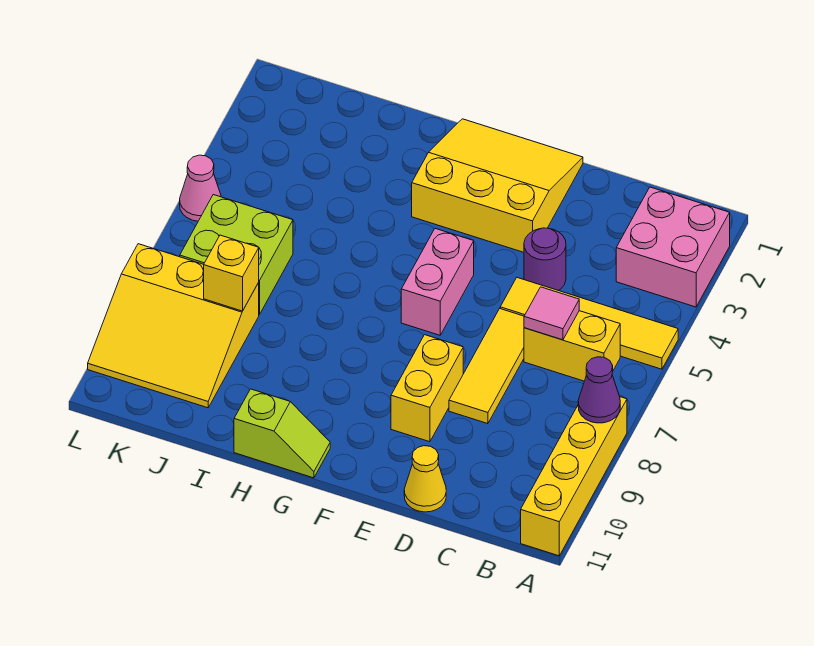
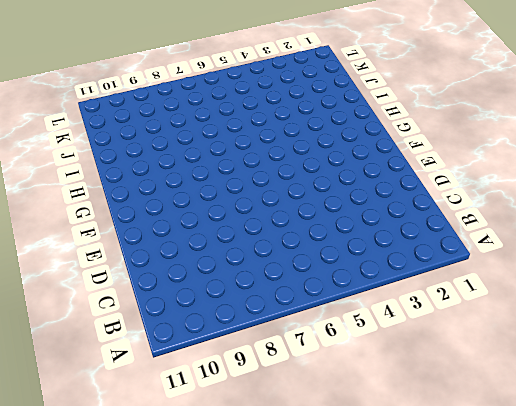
none -> pink brick A2:B3 level 1
none -> yellow tile A5:D5 level 1
none -> yellow brick A8:A11 level 1

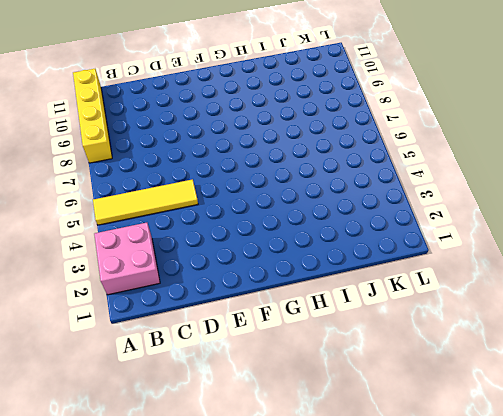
none -> yellow brick B6:C6 level 1
none -> purple round brick D4 level 1
none -> yellow tile D6:D8 level 1

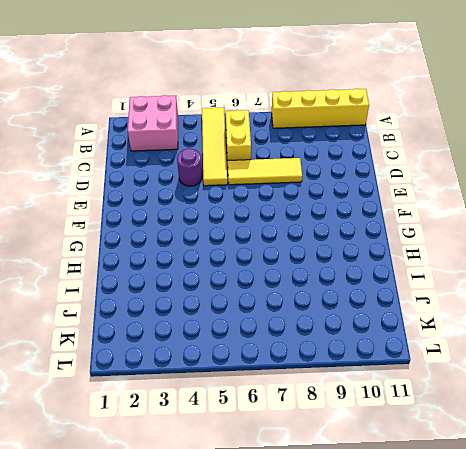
none -> yellow cone D11 level 1
none -> yellow slope E1:G3 level 1 top 3
none -> yellow brick E8:E9 level 1

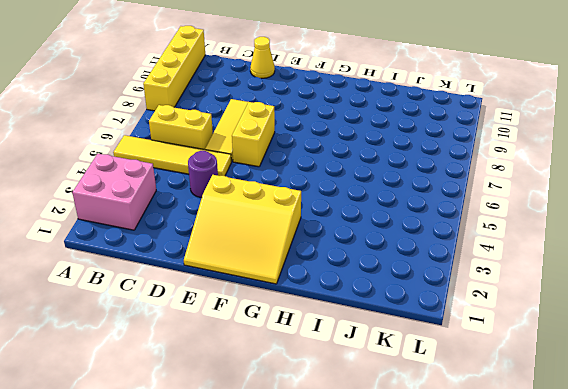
yellow brick E6:E7 level 1 -> yellow brick E8:E9 level 1
none -> pink brick F5:F6 level 1
none -> lime slope G11:H11 level 1 top H
none -> lime brick J6:K7 level 1

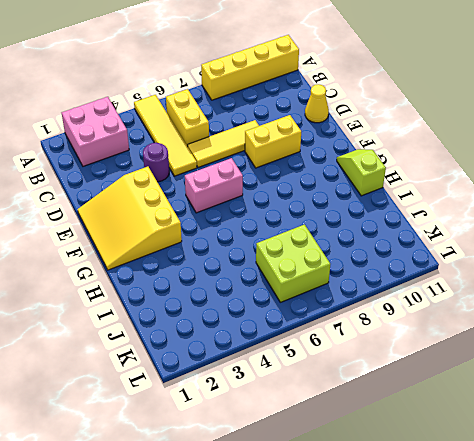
none -> yellow slope J8:L10 level 1 top 8
none -> pink cone L5 level 1
none -> purple cone A8 level 2

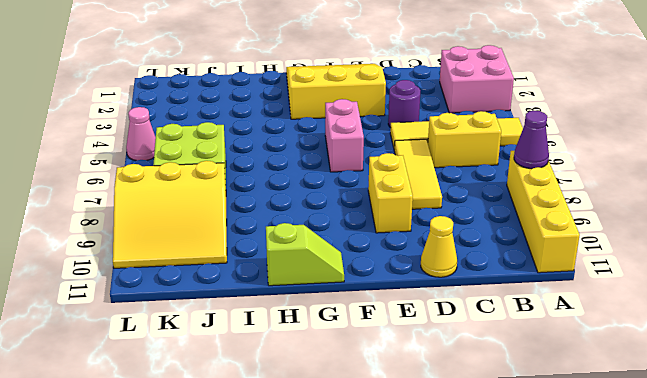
none -> pink tile C6 level 2
none -> yellow brick J8 level 2

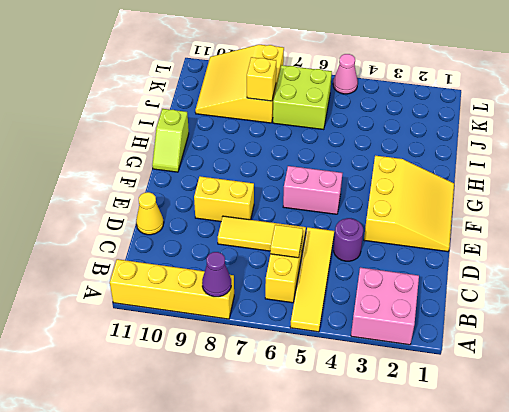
yellow tile C6 level 2 -> pink tile C6 level 2

